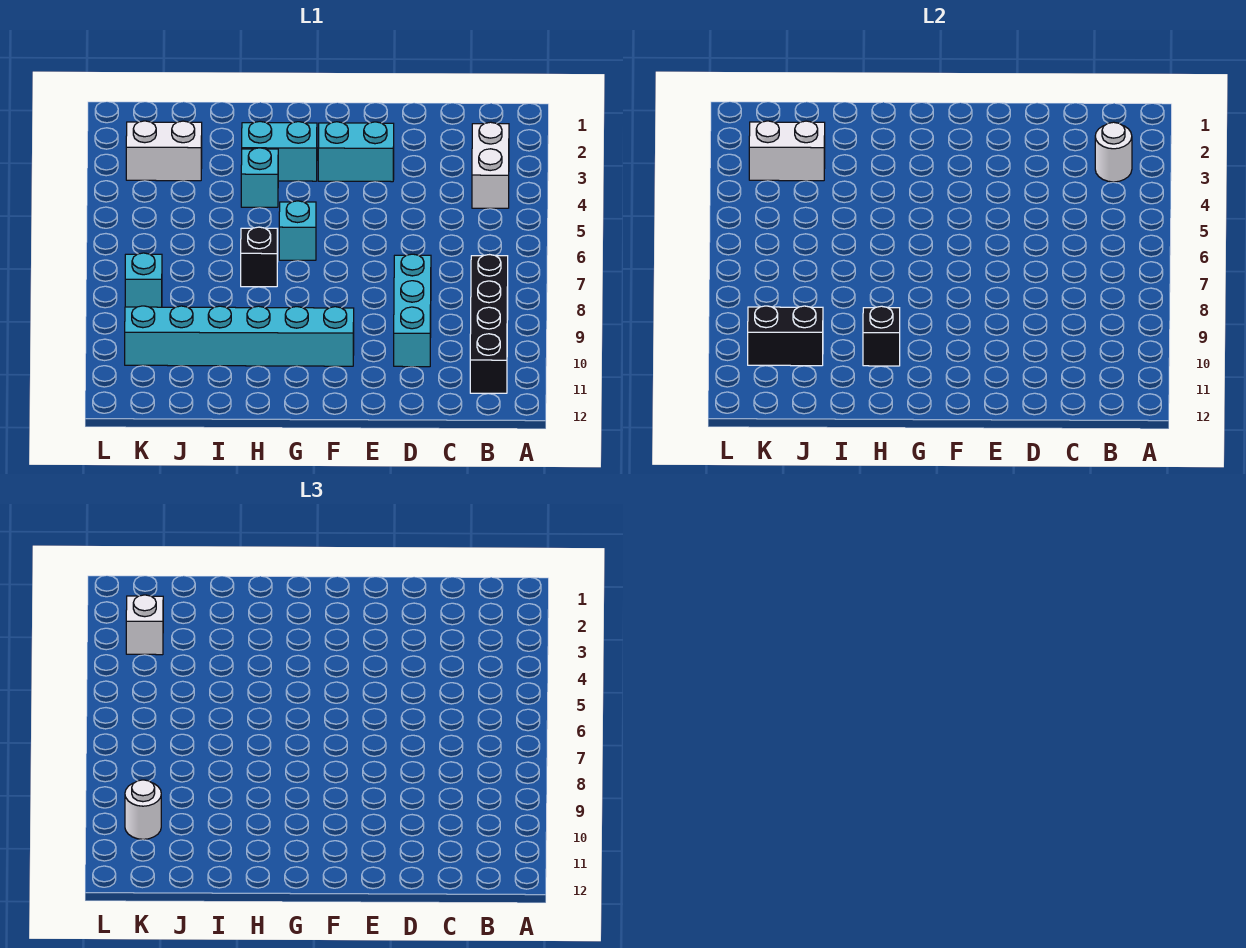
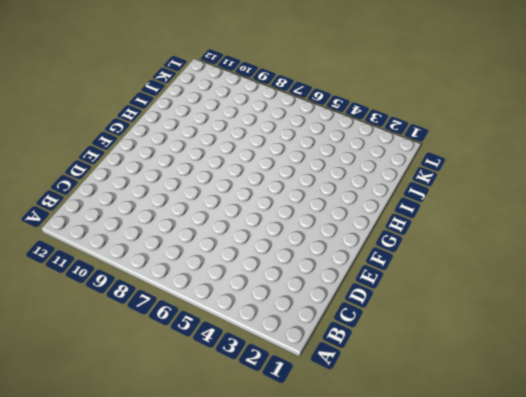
none -> white brick B3:B4 level 1
none -> black brick B8:B11 level 1
none -> cyan brick D8:D10 level 1

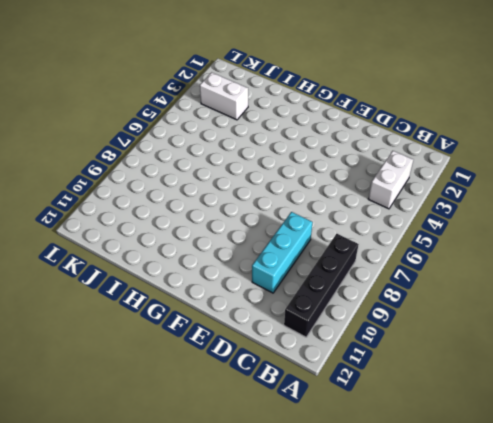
none -> cyan brick E3:F3 level 1
none -> cyan brick F10:K10 level 1
none -> cyan brick G3:H3 level 1

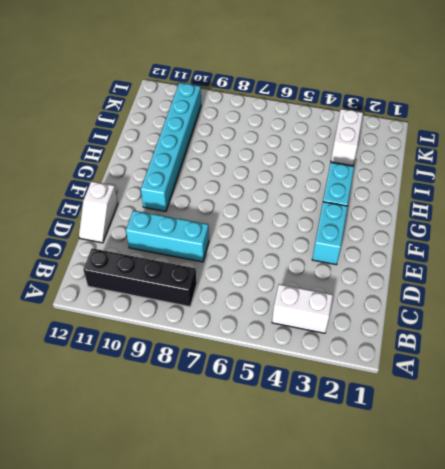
white slope D12:E12 level 1 top E -> none
none -> cyan brick G6 level 1
none -> cyan brick H4 level 1
none -> black brick H7 level 1

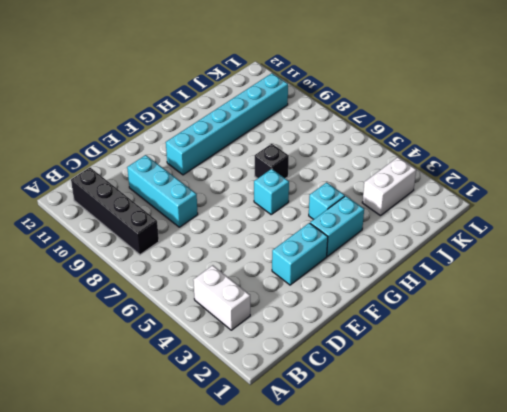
none -> cyan brick K8 level 1
none -> white round brick B3 level 2
none -> black brick H10 level 2

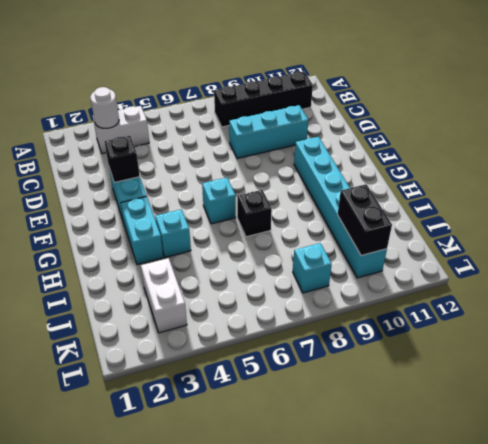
black brick E3 level 2 -> black brick H10 level 2
none -> white brick J3:K3 level 2
none -> white brick K3 level 3
none -> white round brick K10 level 3

